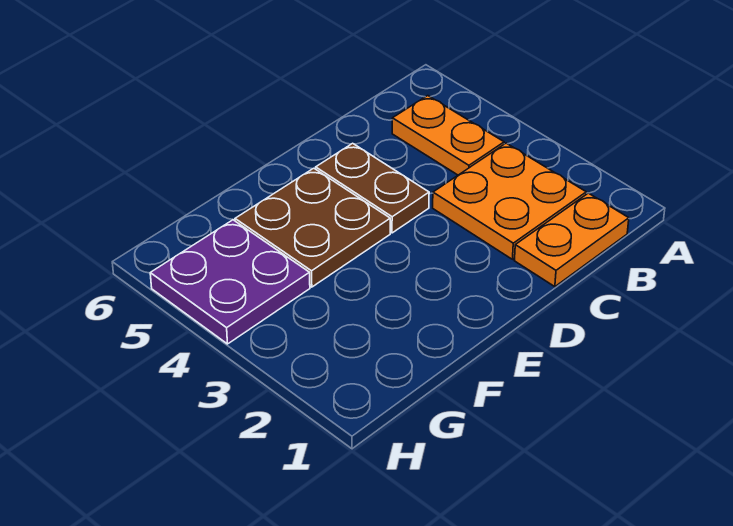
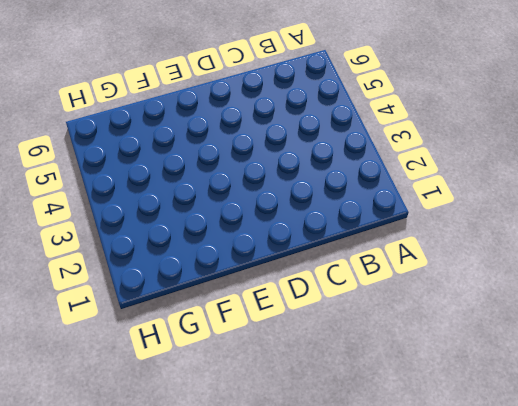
none -> orange plate B1:C1 level 1
none -> orange plate B2:C3 level 1

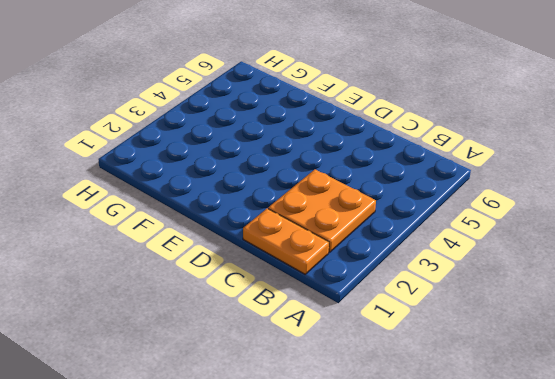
none -> orange plate B4:B5 level 1
none -> brown plate D4:D5 level 1

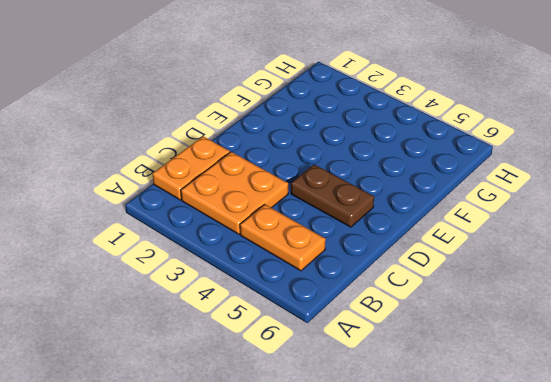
none -> brown plate E4:F5 level 1
none -> purple plate G4:H5 level 1

